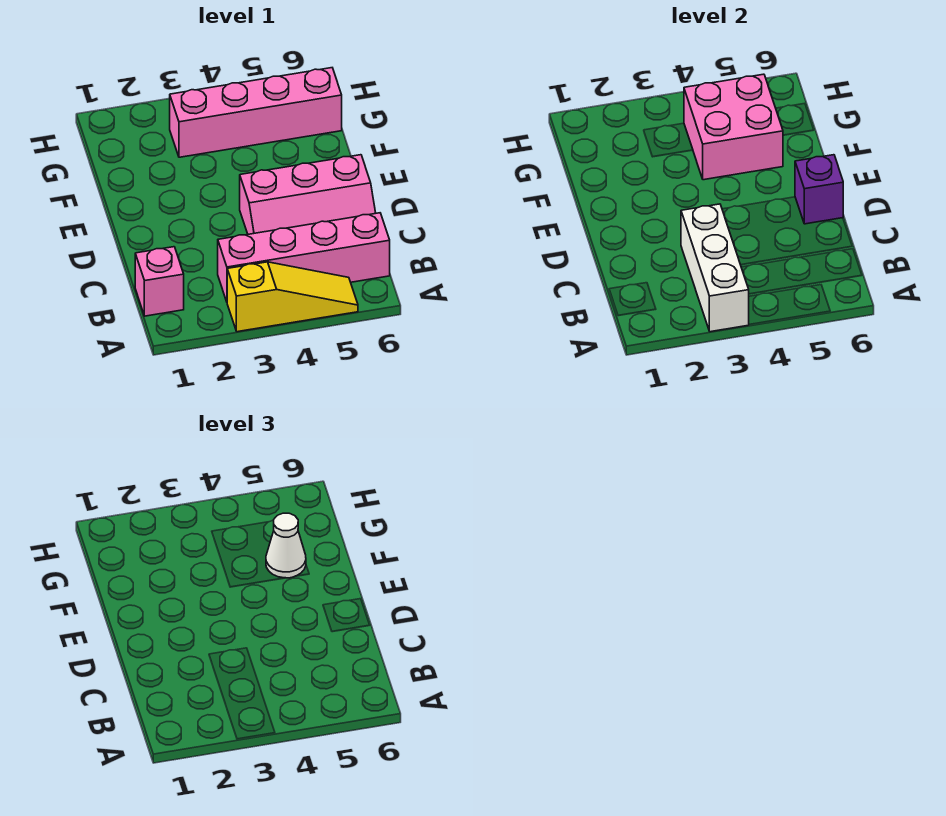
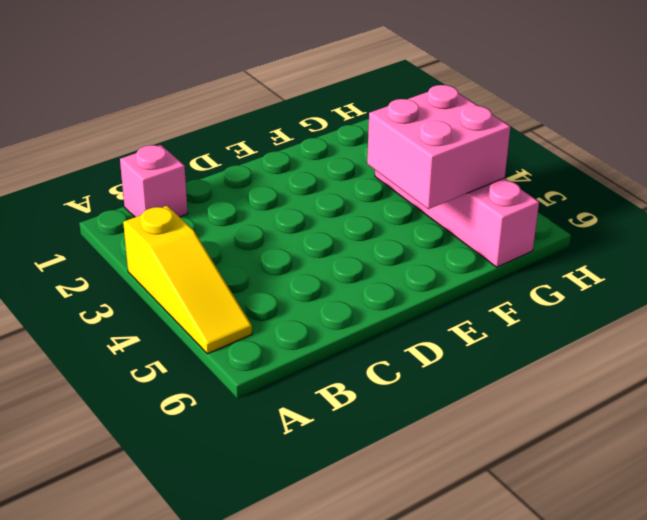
none -> pink brick B3:B6 level 1
none -> pink slope C4:D6 level 1 top D

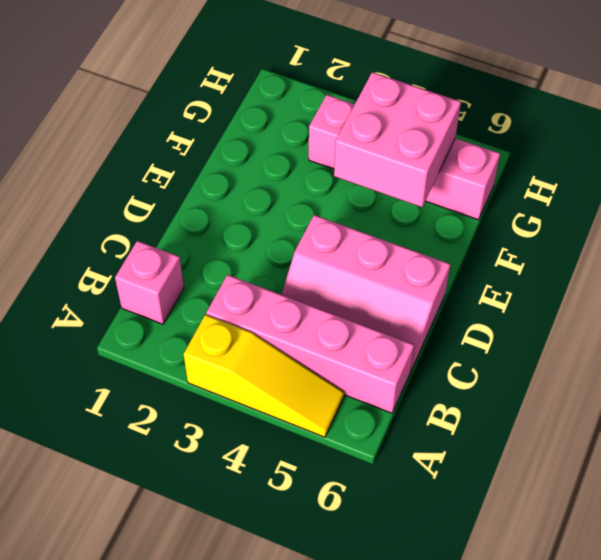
none -> white brick A3:C3 level 2
none -> purple brick D6 level 2

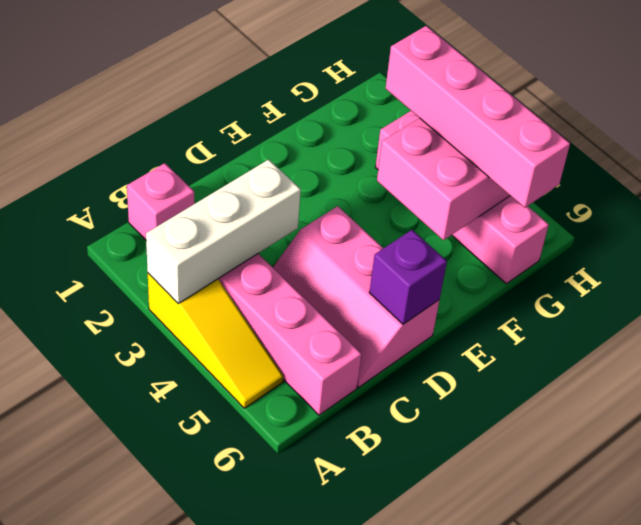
pink brick G3:G6 level 3 -> none
none -> white cone F5 level 3

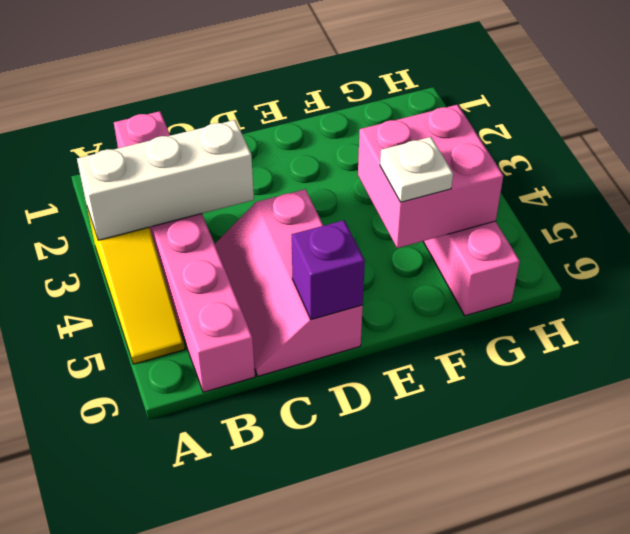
white plate F5 level 3 -> white cone F5 level 3

